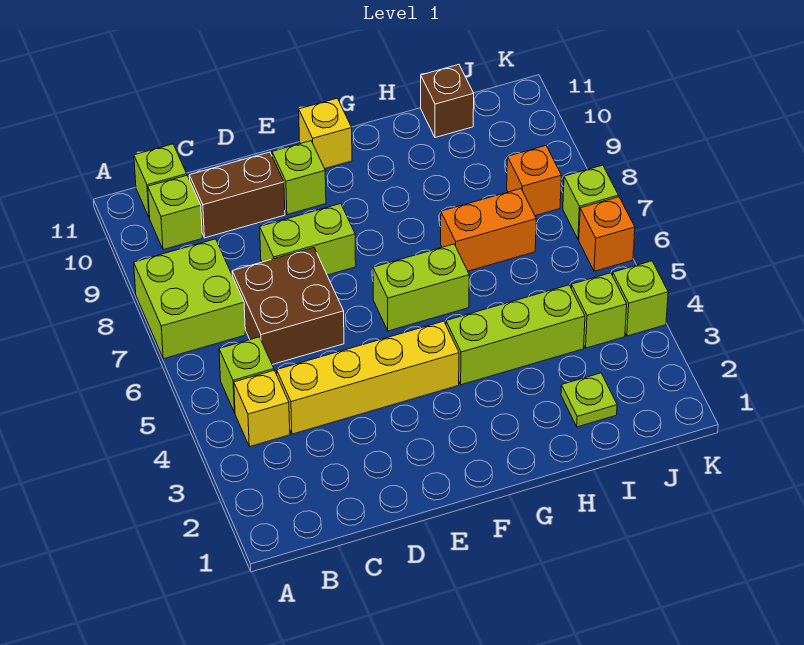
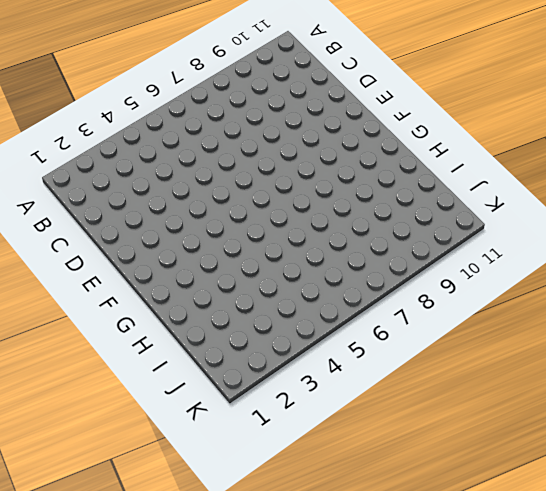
none -> lime brick A7:B8 level 1
none -> yellow brick B4 level 1
none -> lime brick B5 level 1

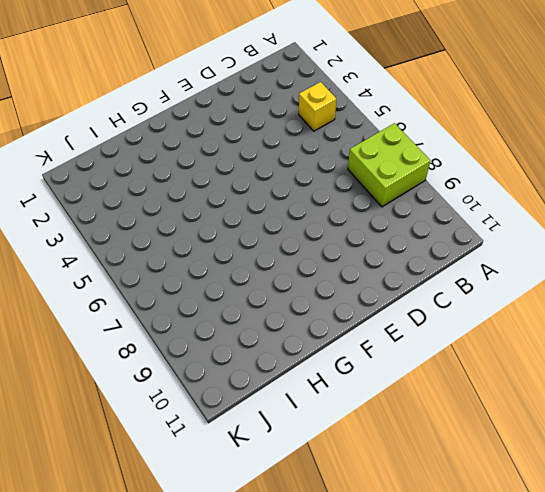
none -> lime brick B5 level 1
none -> lime brick B10 level 1
none -> lime brick B11 level 1

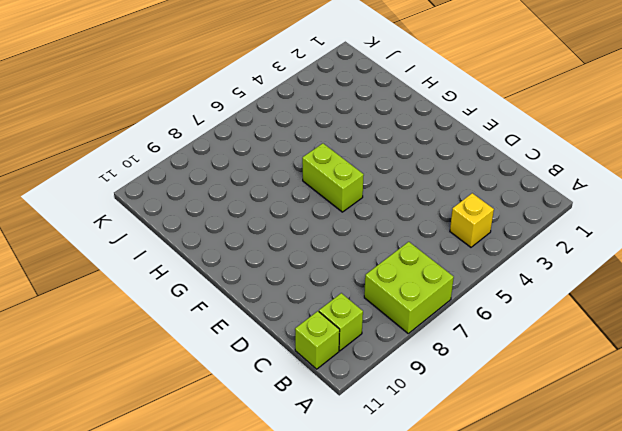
none -> lime brick B5 level 1
none -> yellow brick C4:F4 level 1
none -> brown brick C6:D7 level 1

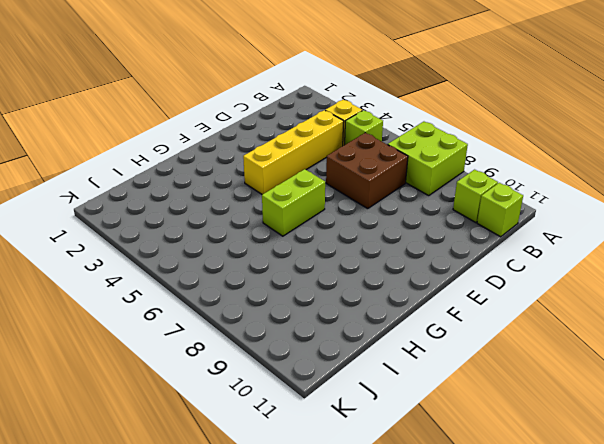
none -> brown brick C10:D10 level 1
none -> lime brick D8:E8 level 1
none -> lime brick E10 level 1

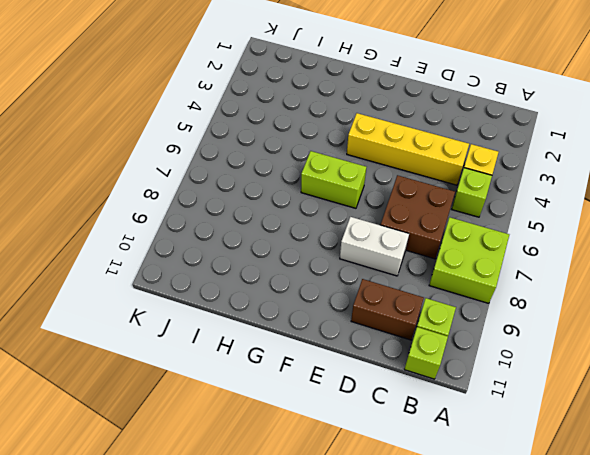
white brick D8:E8 level 1 -> lime brick D8:E8 level 1
none -> lime brick E10 level 1
none -> yellow brick F11 level 1
none -> lime brick G4:I4 level 1

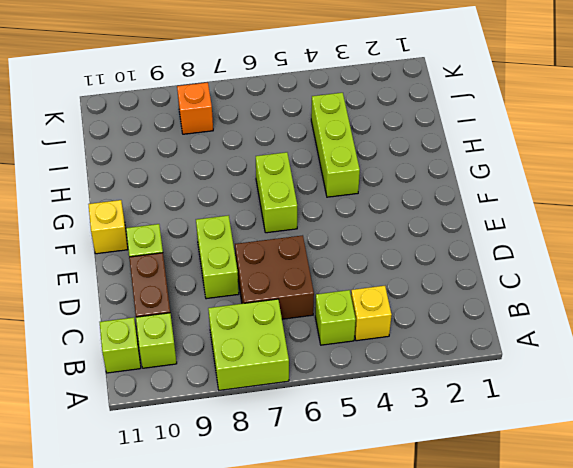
none -> yellow brick C4:F4 level 1
none -> orange brick H7:I7 level 1
none -> lime plate I2 level 1

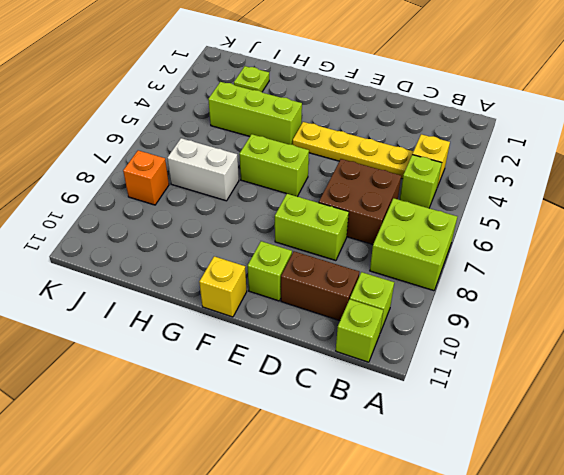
yellow plate C4:F4 level 1 -> yellow brick C4:F4 level 1
white brick H7:I7 level 1 -> orange brick H7:I7 level 1
none -> brown brick I11 level 1
none -> lime brick J4 level 1
none -> lime brick K4 level 1

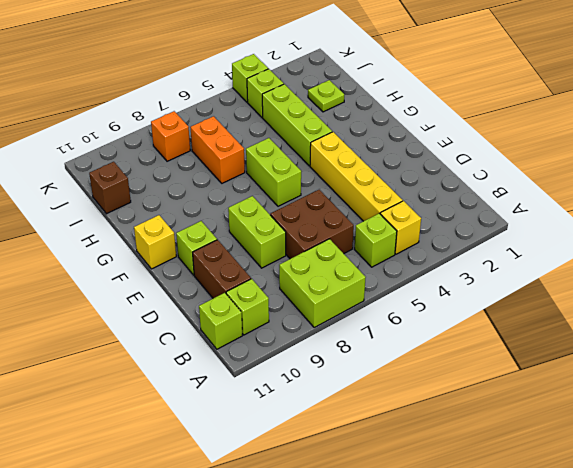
none -> orange brick K6 level 1
none -> lime brick K7 level 1

